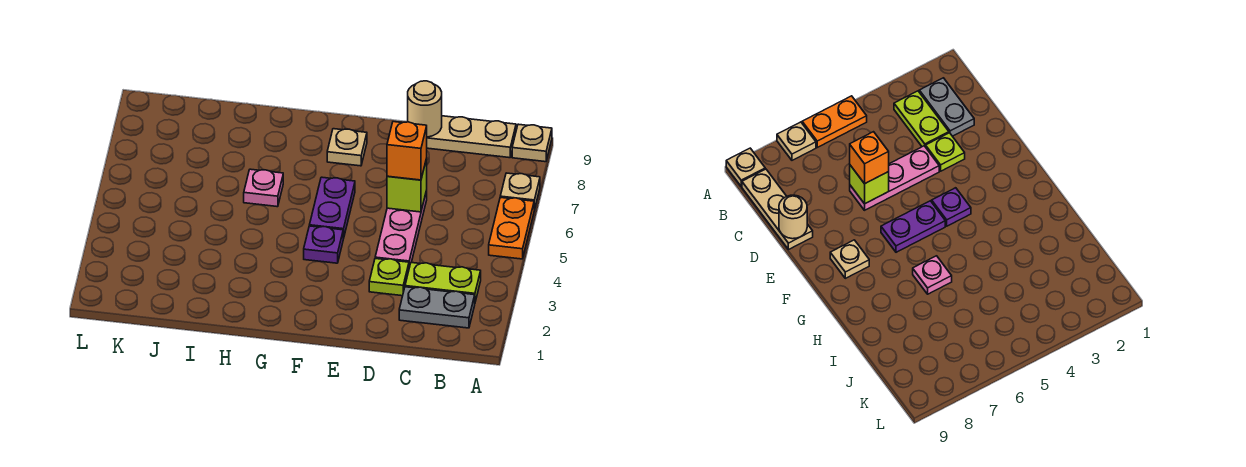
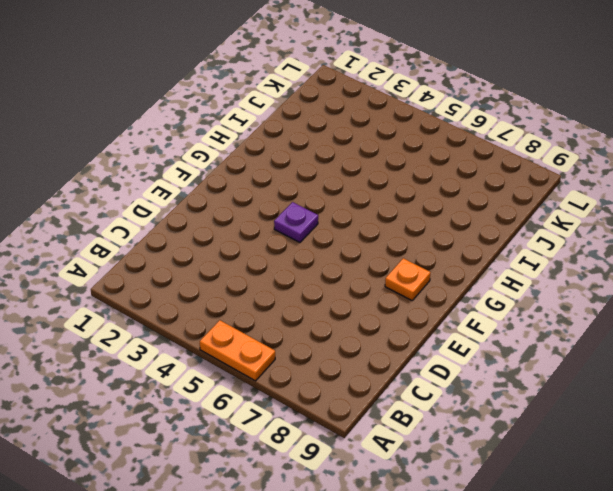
orange plate F8 level 1 -> tan plate F8 level 1
none -> tan plate A7 level 1
none -> tan plate A9 level 1
none -> grey plate B2:C2 level 1

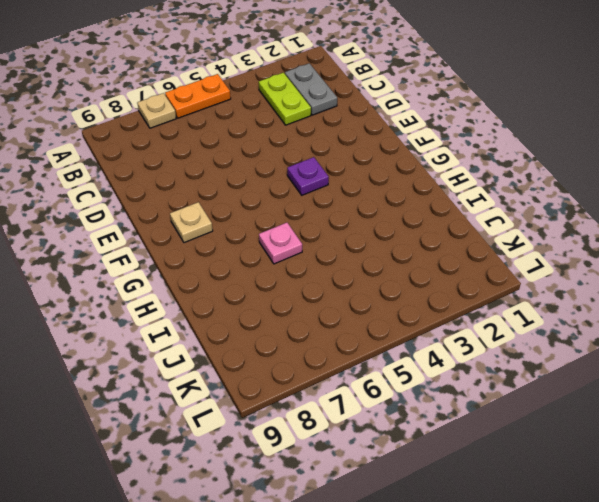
none -> tan plate A9 level 1
none -> tan plate B9:D9 level 1
none -> lime plate D3 level 1

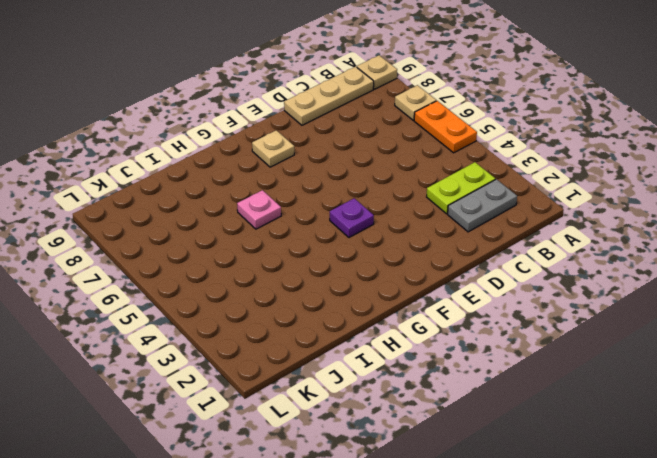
none -> lime plate D3 level 1
none -> pink plate D4:D6 level 1
none -> purple plate F5:F6 level 1

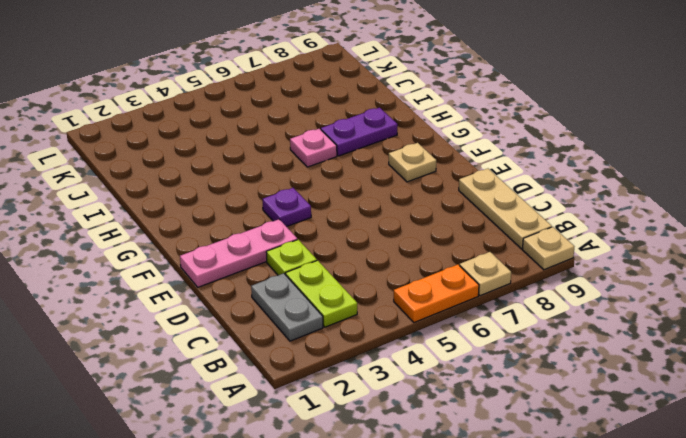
pink plate E1:E3 level 1 -> pink plate D4:D6 level 1
purple plate H7:H8 level 1 -> purple plate F5:F6 level 1
none -> lime brick D6 level 2
none -> tan round brick D9 level 2
none -> orange brick D6 level 3

